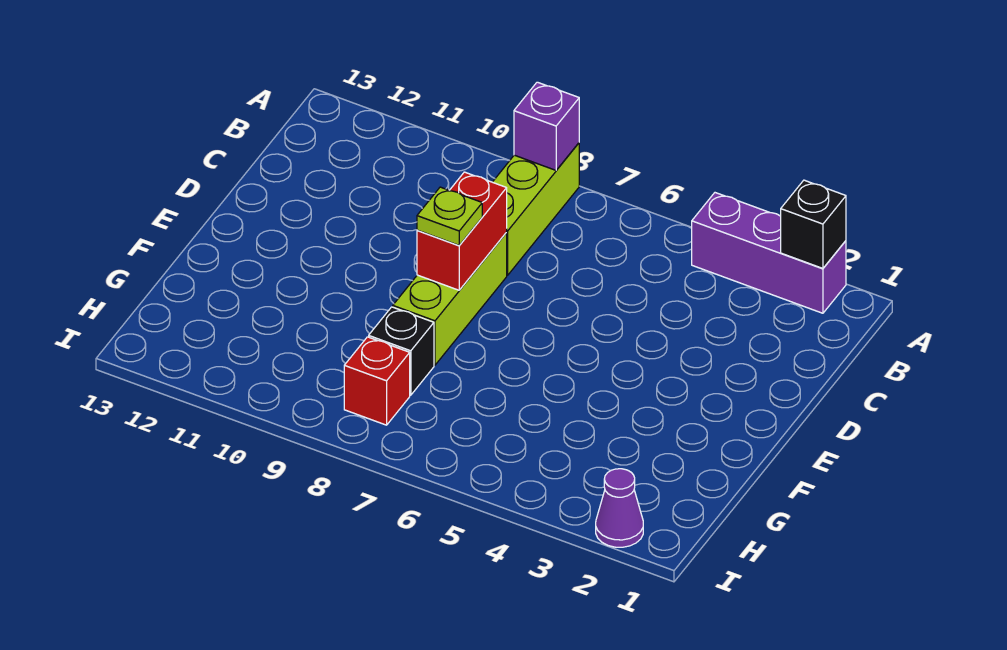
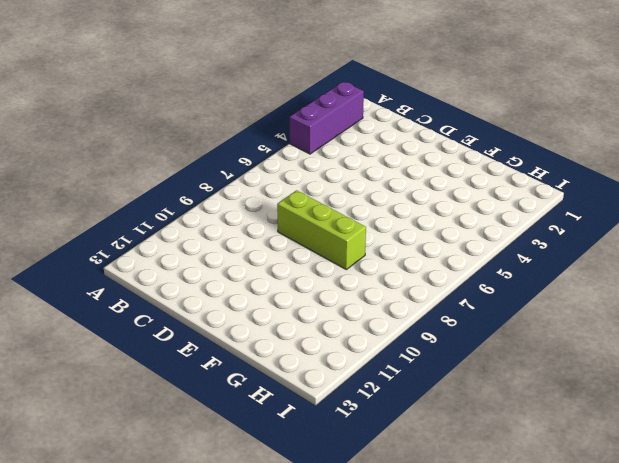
none -> lime brick A8:C8 level 1
none -> black brick G8 level 1

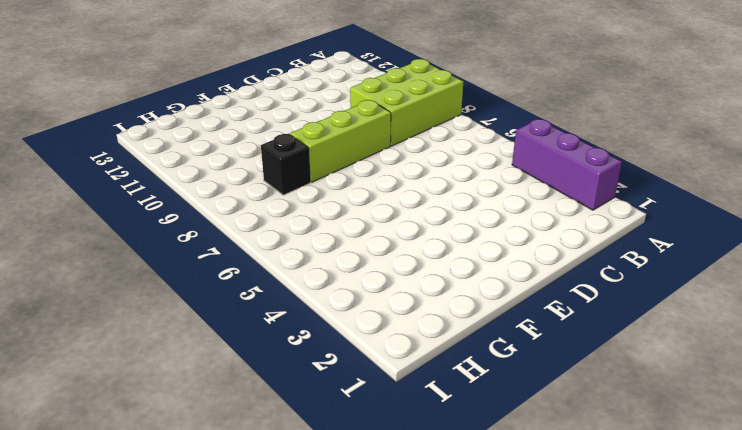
lime brick A8:C9 level 1 -> lime brick A8:C8 level 1
none -> red brick H8 level 1
none -> purple cone I2 level 1

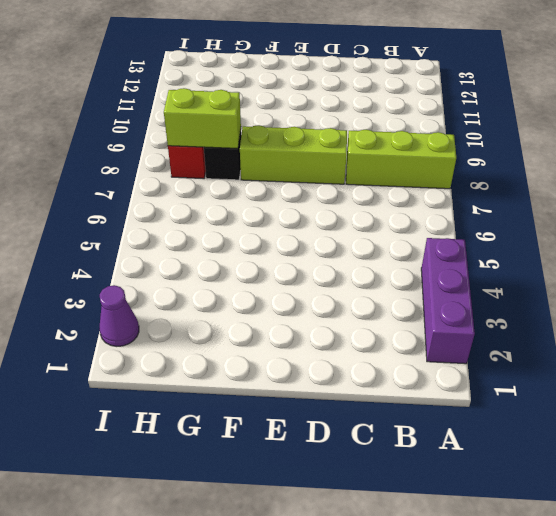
lime brick G8:H8 level 2 -> none
none -> black brick A2 level 2
none -> purple brick A8 level 2

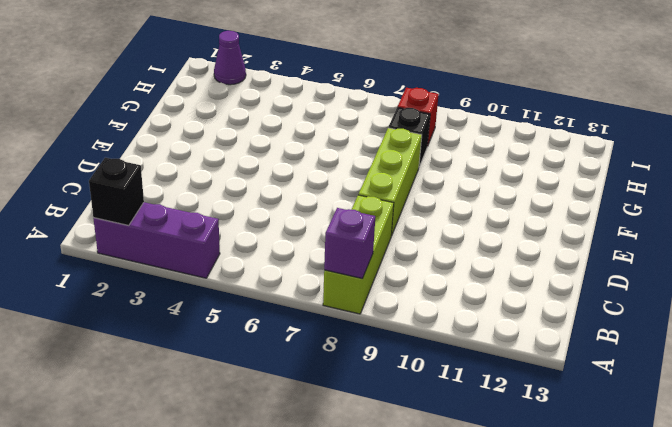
none -> red brick D8:E8 level 2
none -> lime plate E8 level 3

